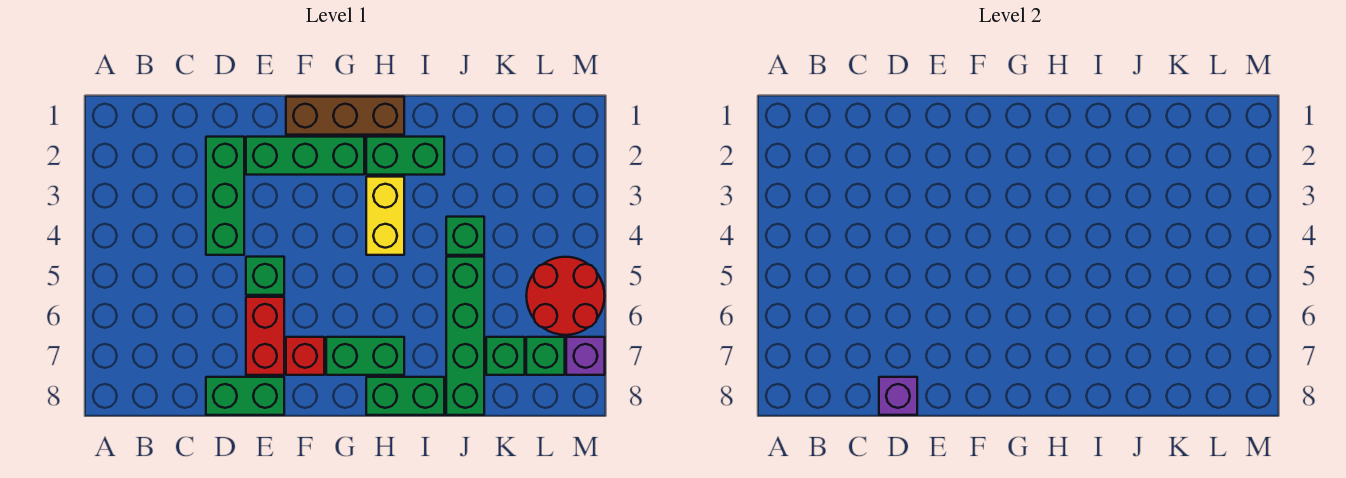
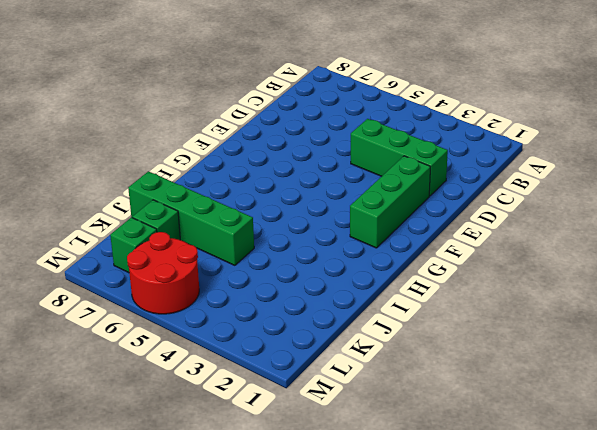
none -> green brick D8:E8 level 1
none -> green brick E5 level 1
none -> red brick E6:E7 level 1

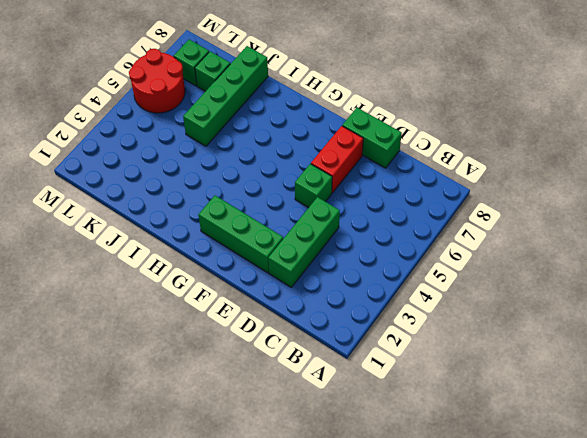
none -> brown brick F1:H1 level 1
none -> red brick F7 level 1
none -> green brick G7:H7 level 1

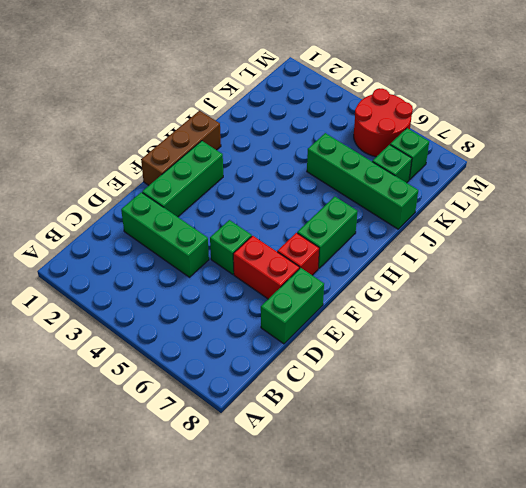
none -> green brick H2:I2 level 1
none -> yellow brick H3:H4 level 1
none -> green brick H8:I8 level 1

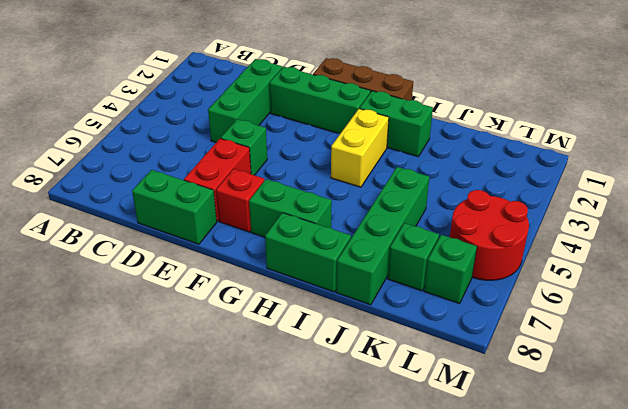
none -> green brick J4 level 1
none -> purple brick M7 level 1
none -> purple brick D8 level 2

